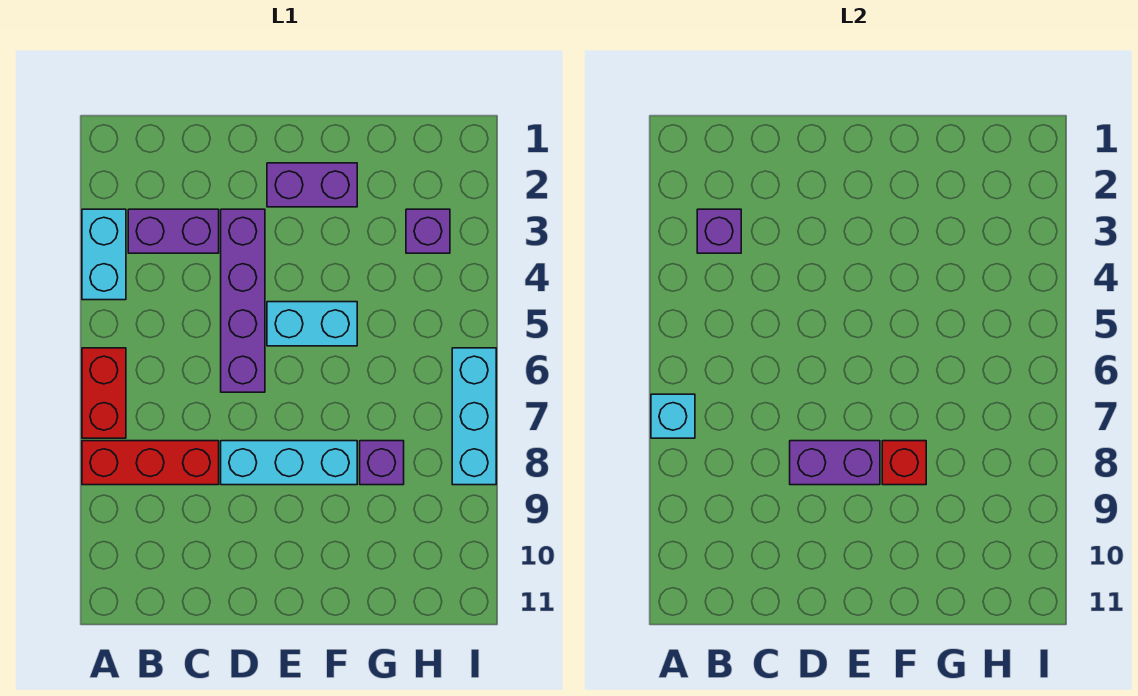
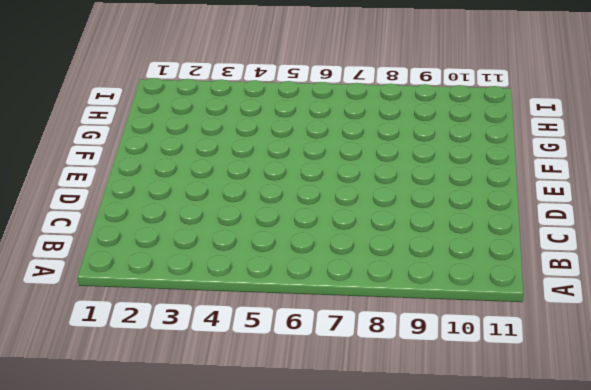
none -> cyan brick A3:A4 level 1
none -> red brick A6:A7 level 1
none -> red brick A8:C8 level 1

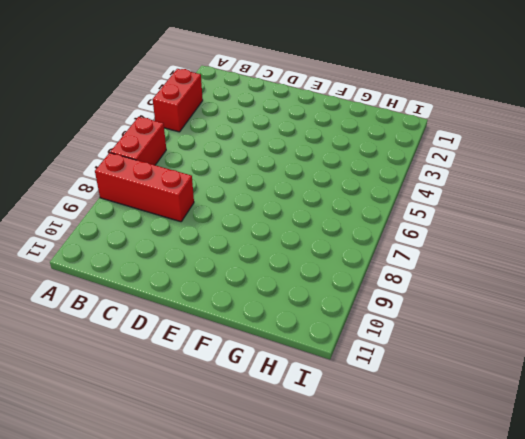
red brick A3:A4 level 1 -> cyan brick A3:A4 level 1
none -> purple brick B3:C3 level 1
none -> purple brick D3:D6 level 1
none -> cyan brick D8:F8 level 1

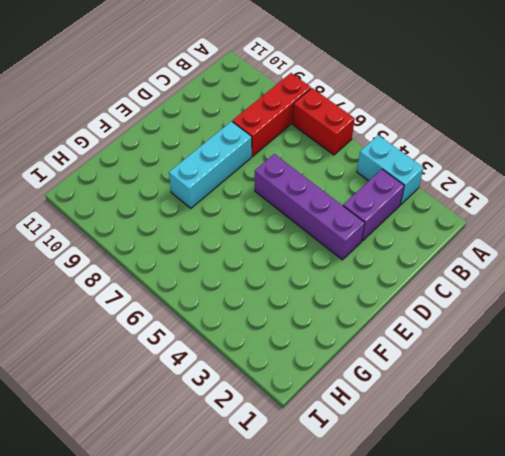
none -> purple brick E2:F2 level 1
none -> cyan brick E5:F5 level 1
none -> purple brick G8 level 1

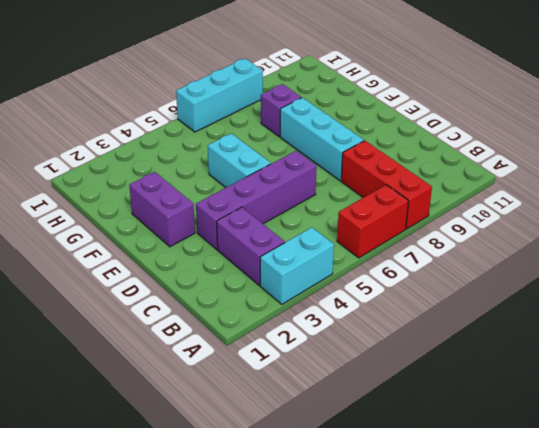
none -> purple brick H3 level 1
none -> cyan brick A7 level 2
none -> purple brick B3 level 2

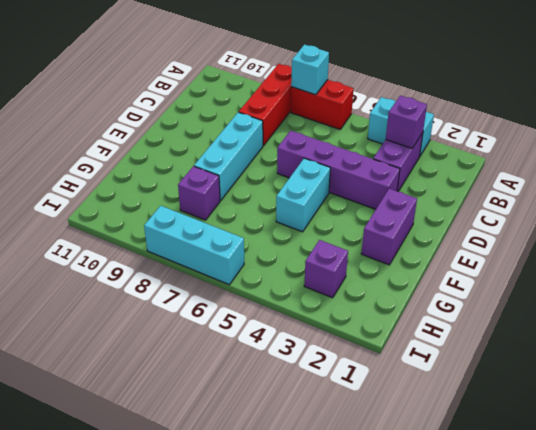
none -> purple brick D8:E8 level 2
none -> red brick F8 level 2

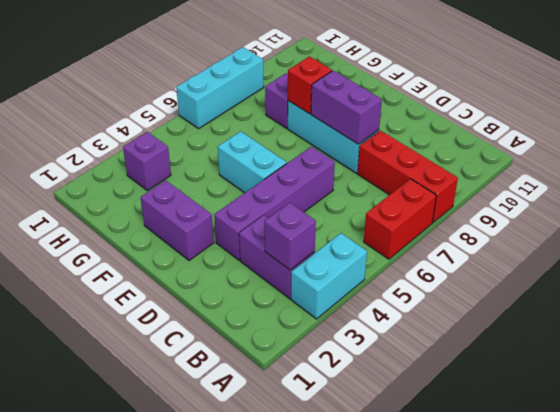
none -> cyan brick A7 level 2

